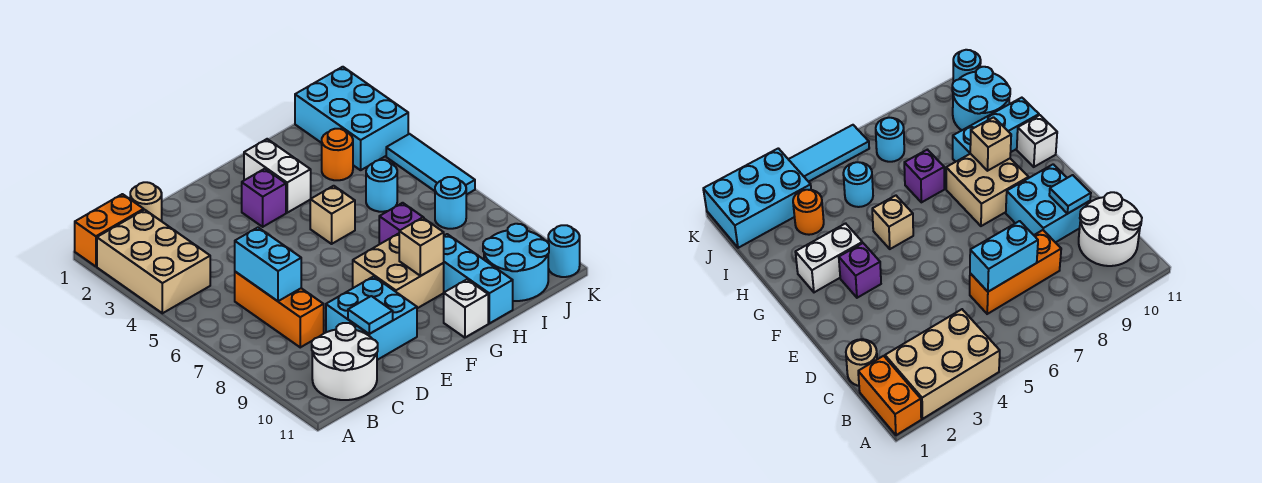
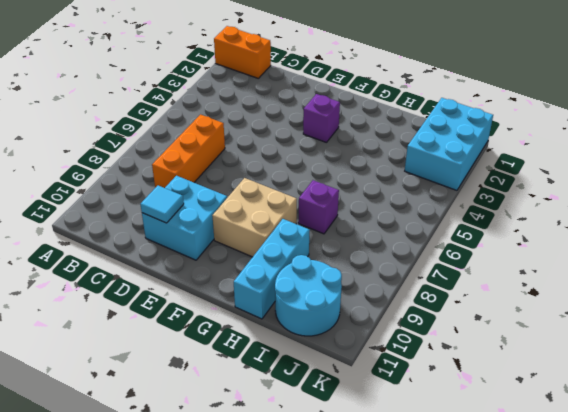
none -> tan brick A2:B4 level 1
none -> white round brick B10:C11 level 1
none -> tan round brick C1 level 1

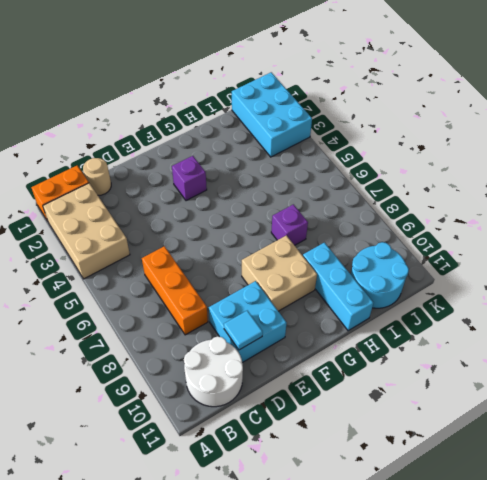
none -> white brick G2:G3 level 1
none -> tan brick G5 level 1
none -> white brick G11 level 1

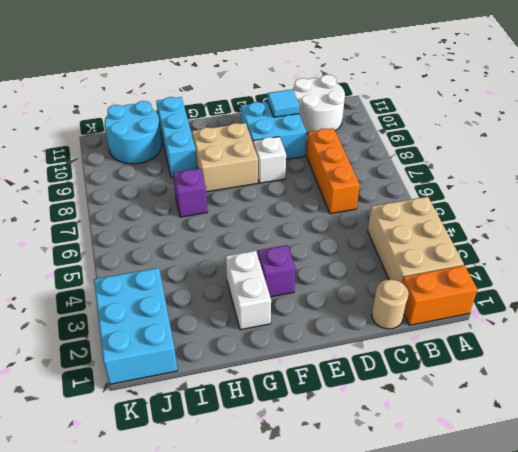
white brick E8 level 1 -> white brick G11 level 1
none -> tan brick G5 level 1
none -> orange round brick I3 level 1
none -> cyan round brick I5 level 1

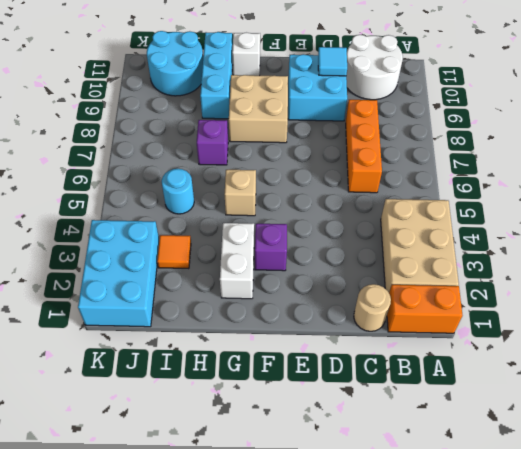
orange tile I3 level 1 -> orange round brick I3 level 1
none -> cyan round brick J7 level 1
none -> cyan tile K4:K6 level 1
none -> cyan round brick K11 level 1

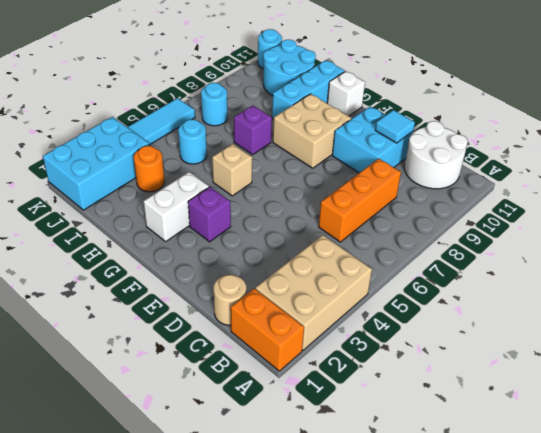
none -> cyan brick C6:C7 level 2
none -> tan brick G9 level 2

